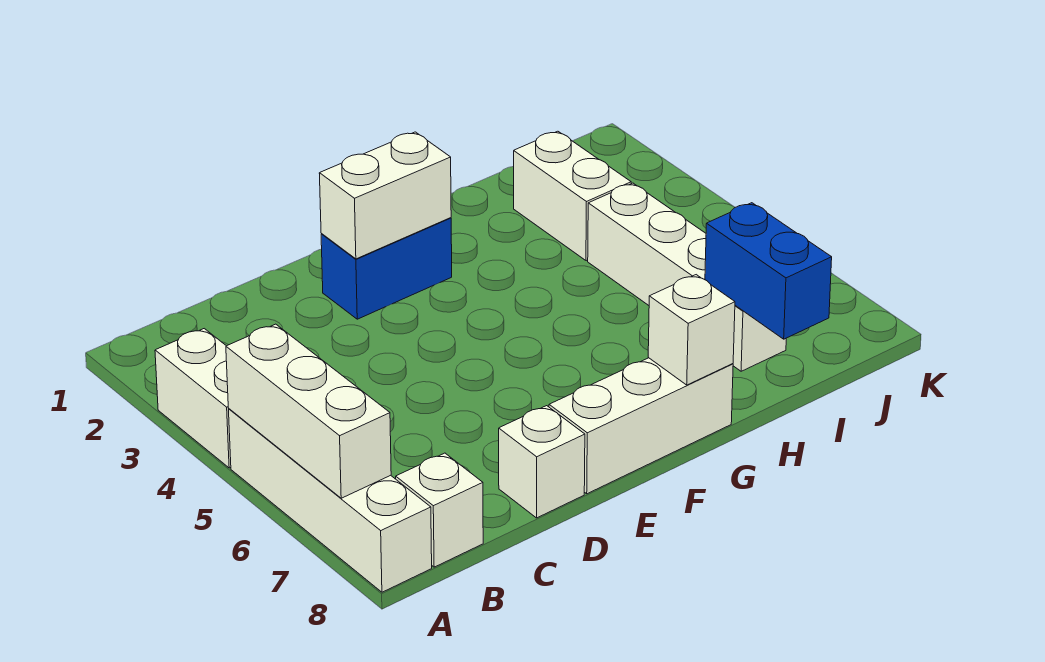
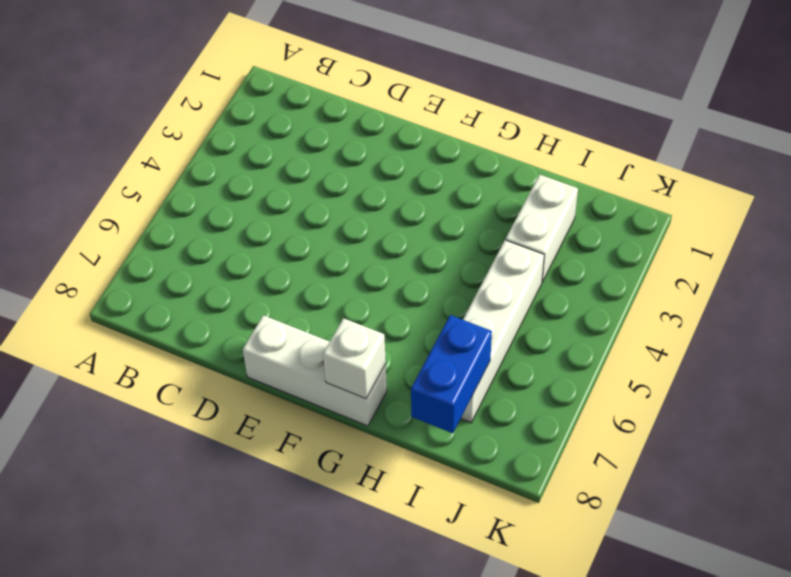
none -> white brick A3:A4 level 1
none -> white brick A5:A8 level 1
none -> white brick B8 level 1

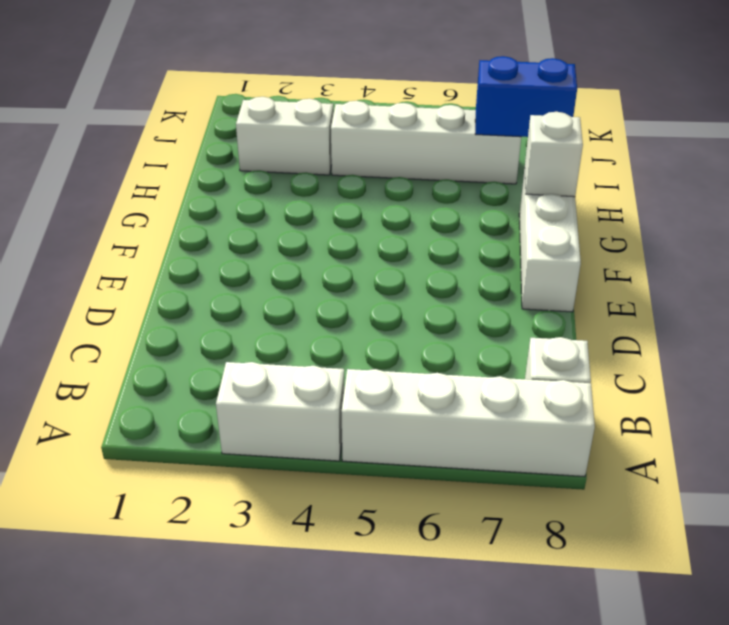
none -> white brick D8 level 1
none -> blue brick E2:F2 level 1
none -> white brick A5:A7 level 2

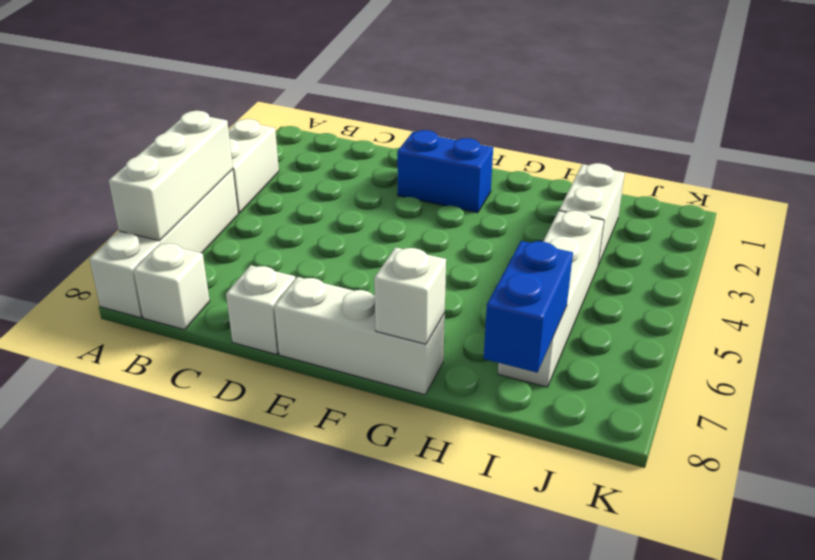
none -> white brick E2:F2 level 2

